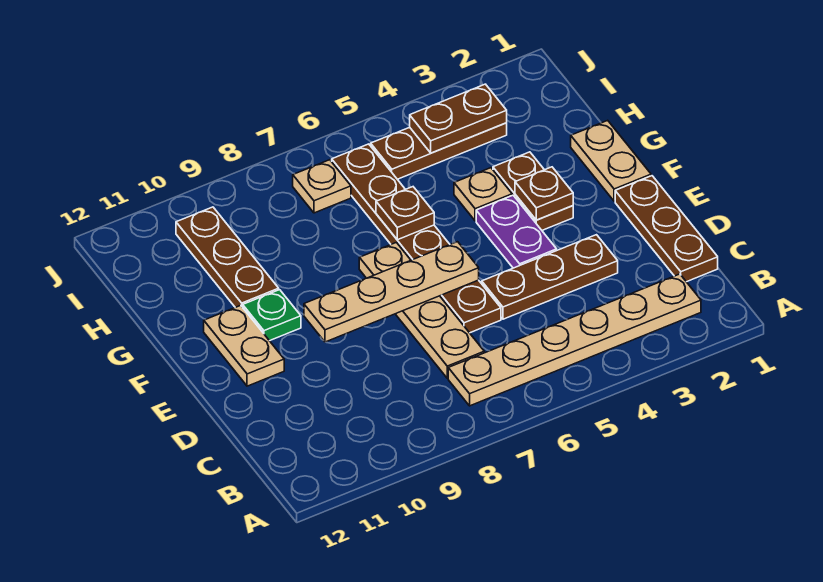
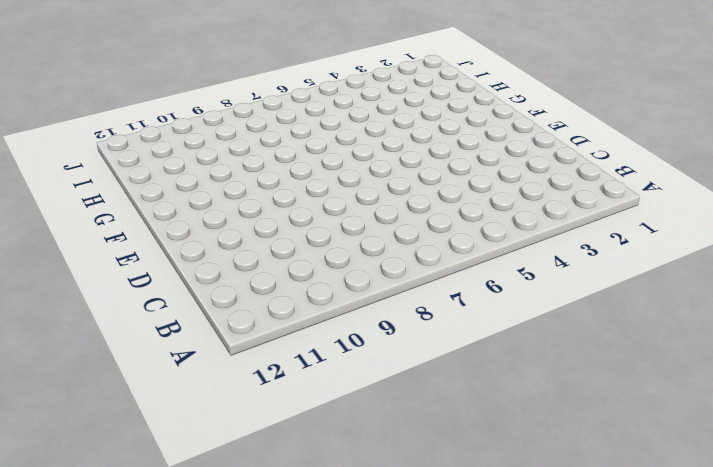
none -> tan plate B2:B7 level 1
none -> brown plate C1:E1 level 1
none -> tan plate C7:F7 level 1

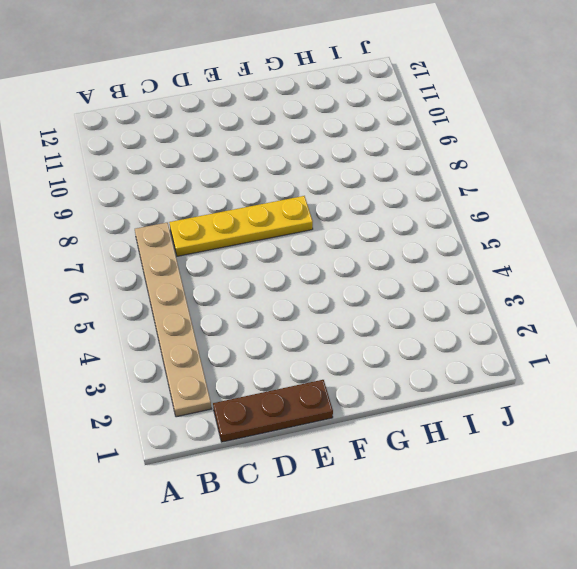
yellow plate C7:F7 level 1 -> tan plate C7:F7 level 1
none -> brown plate D3:D5 level 1
none -> brown plate D6:I6 level 1
none -> purple plate E4:F4 level 1

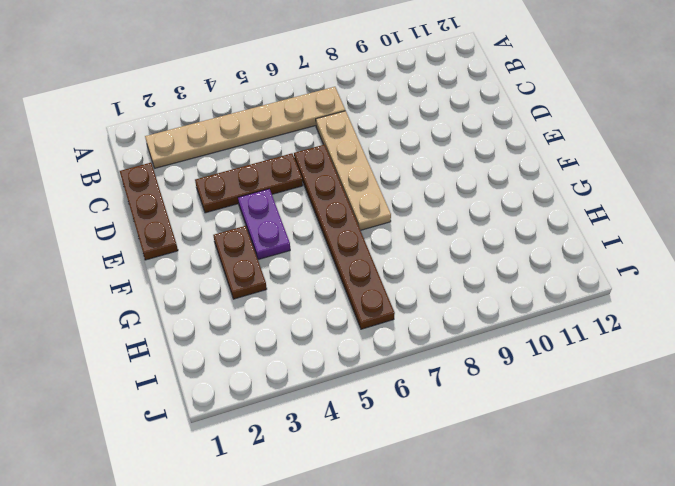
none -> tan plate E11:F11 level 1
none -> tan plate F1:G1 level 1
none -> green plate F10 level 1

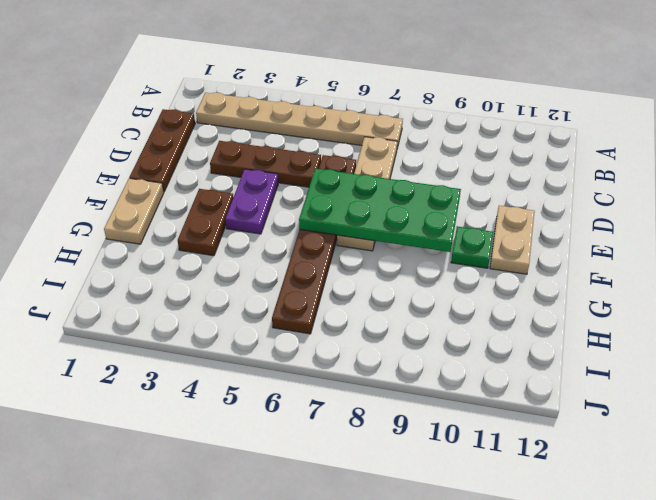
green plate E6:F9 level 2 -> tan plate E6:E9 level 2
none -> tan plate G4 level 1
none -> brown plate G10:I10 level 1
none -> brown plate I3:I5 level 1

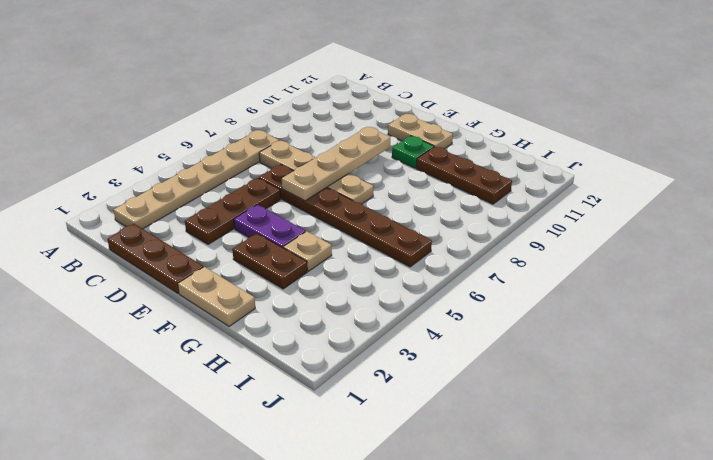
none -> brown plate I3:I5 level 1
none -> tan plate I7 level 1
none -> brown plate F3 level 2

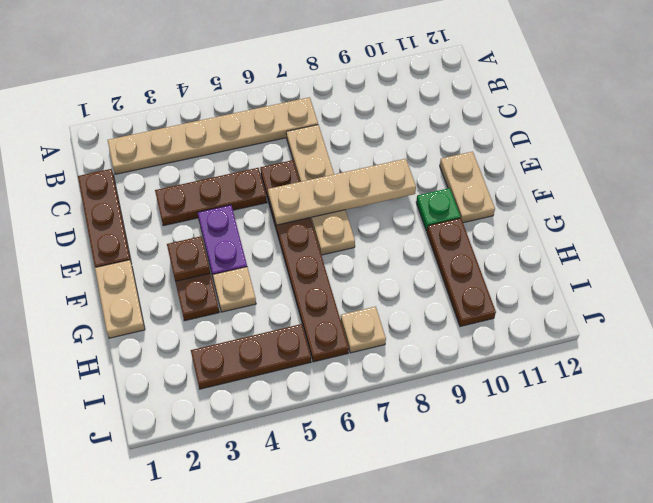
none -> brown plate G6 level 2
none -> brown plate I3:I4 level 2

